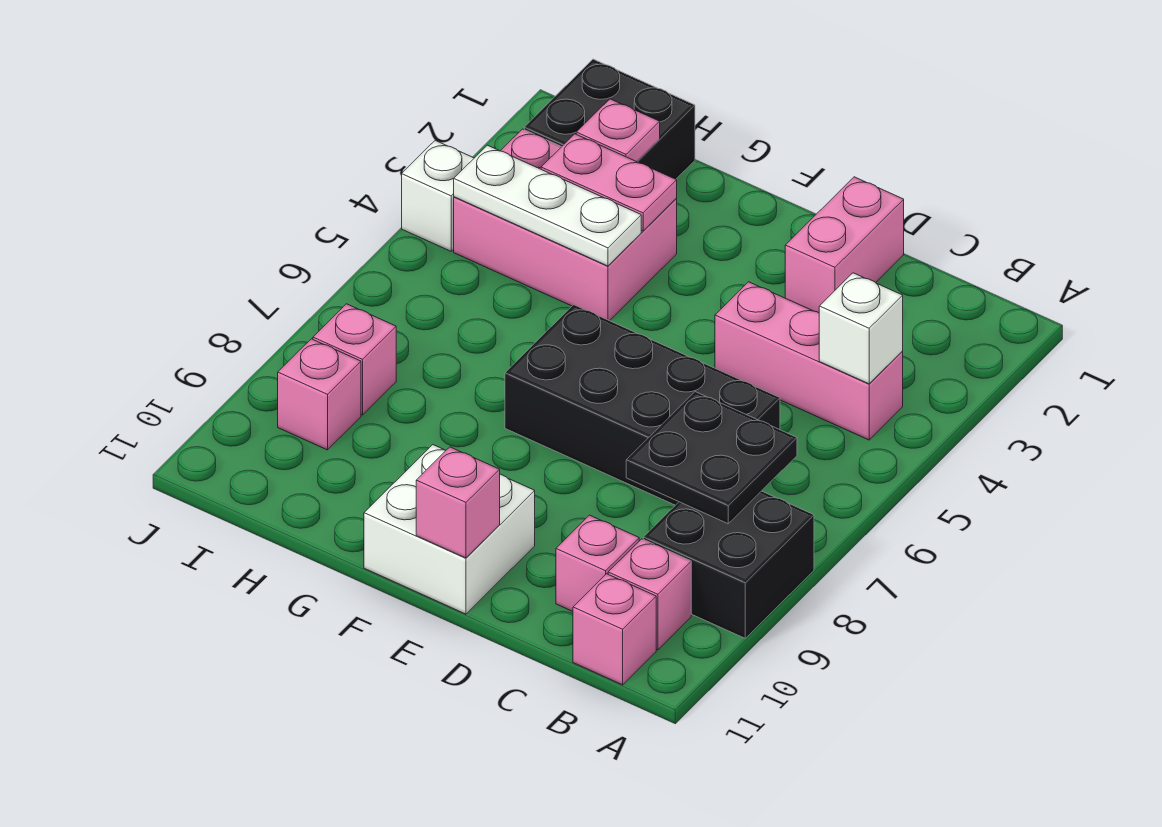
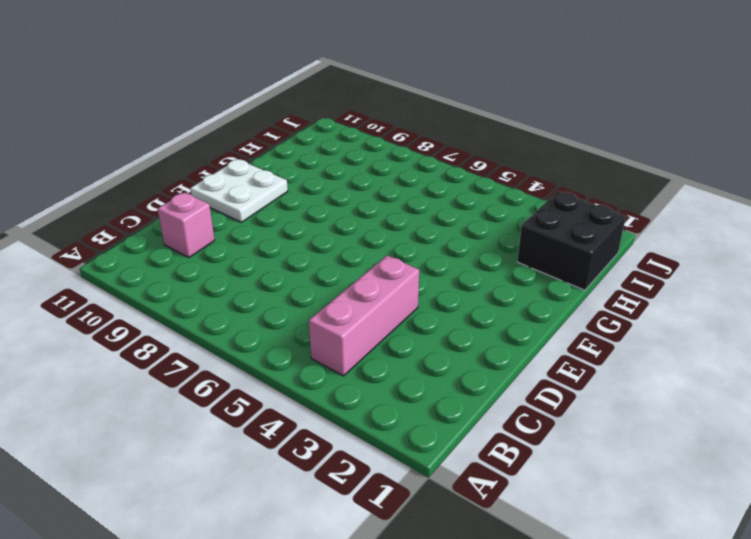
white plate E10:F11 level 1 -> white brick E10:F11 level 1
none -> black brick A8:B9 level 1
none -> pink brick B10 level 1
none -> pink brick B11 level 1

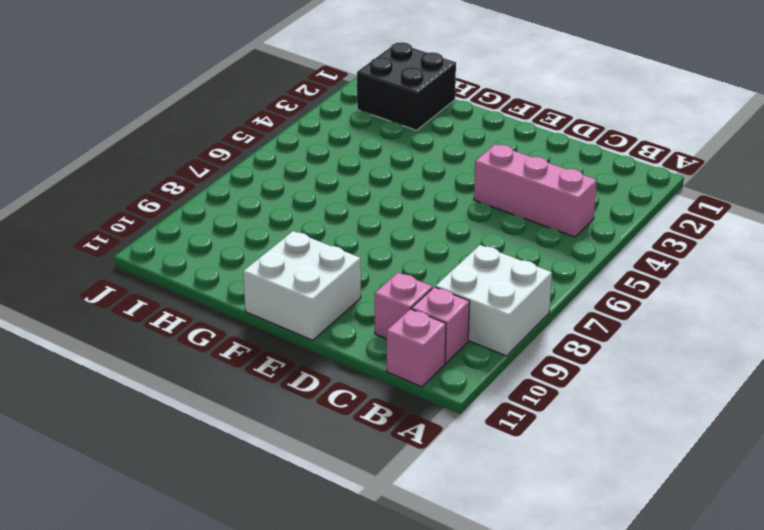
white brick A8:B9 level 1 -> black brick A8:B9 level 1
none -> black brick C6:F7 level 1
none -> pink brick D1:D2 level 1
none -> pink brick G3:I4 level 1

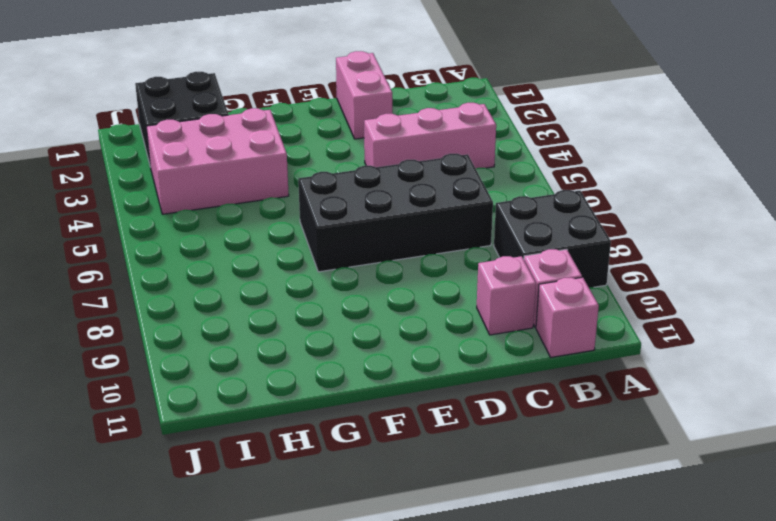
none -> white brick E10:F11 level 1
none -> pink brick I8 level 1
none -> pink brick I9 level 1

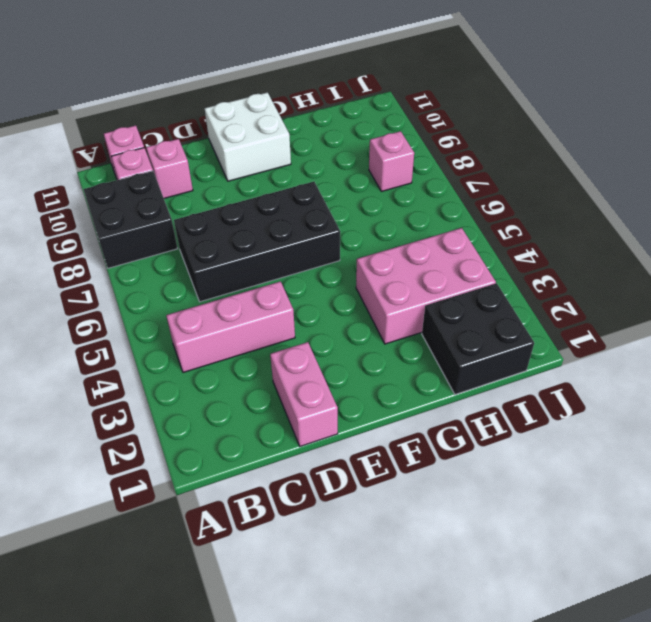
none -> pink brick I9 level 1
none -> white brick J4 level 1
none -> white brick B4 level 2

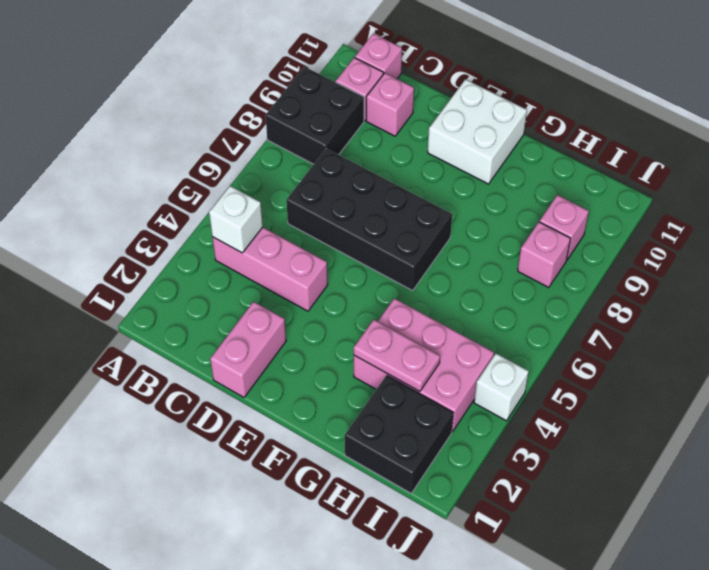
none -> black plate B7:C8 level 2
none -> pink brick E11 level 2
none -> white plate G4:I4 level 2

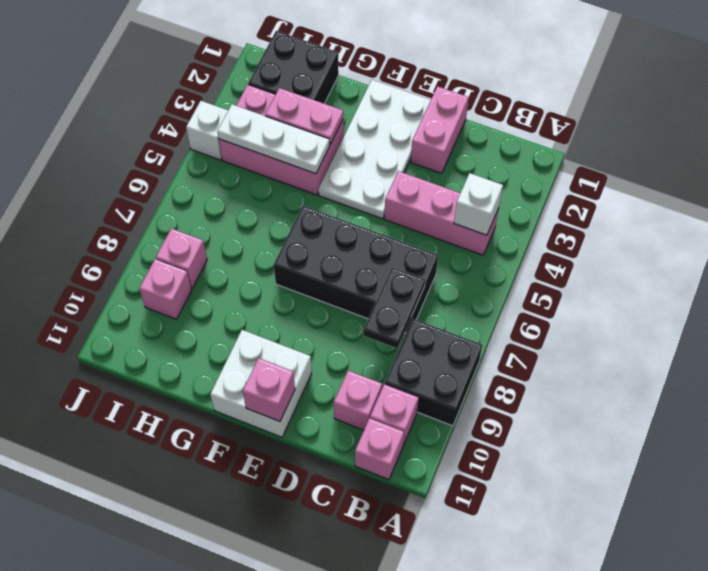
black plate C7:C8 level 2 -> black plate B7:C8 level 2
white plate E1:F4 level 1 -> none
none -> pink plate H2 level 2

